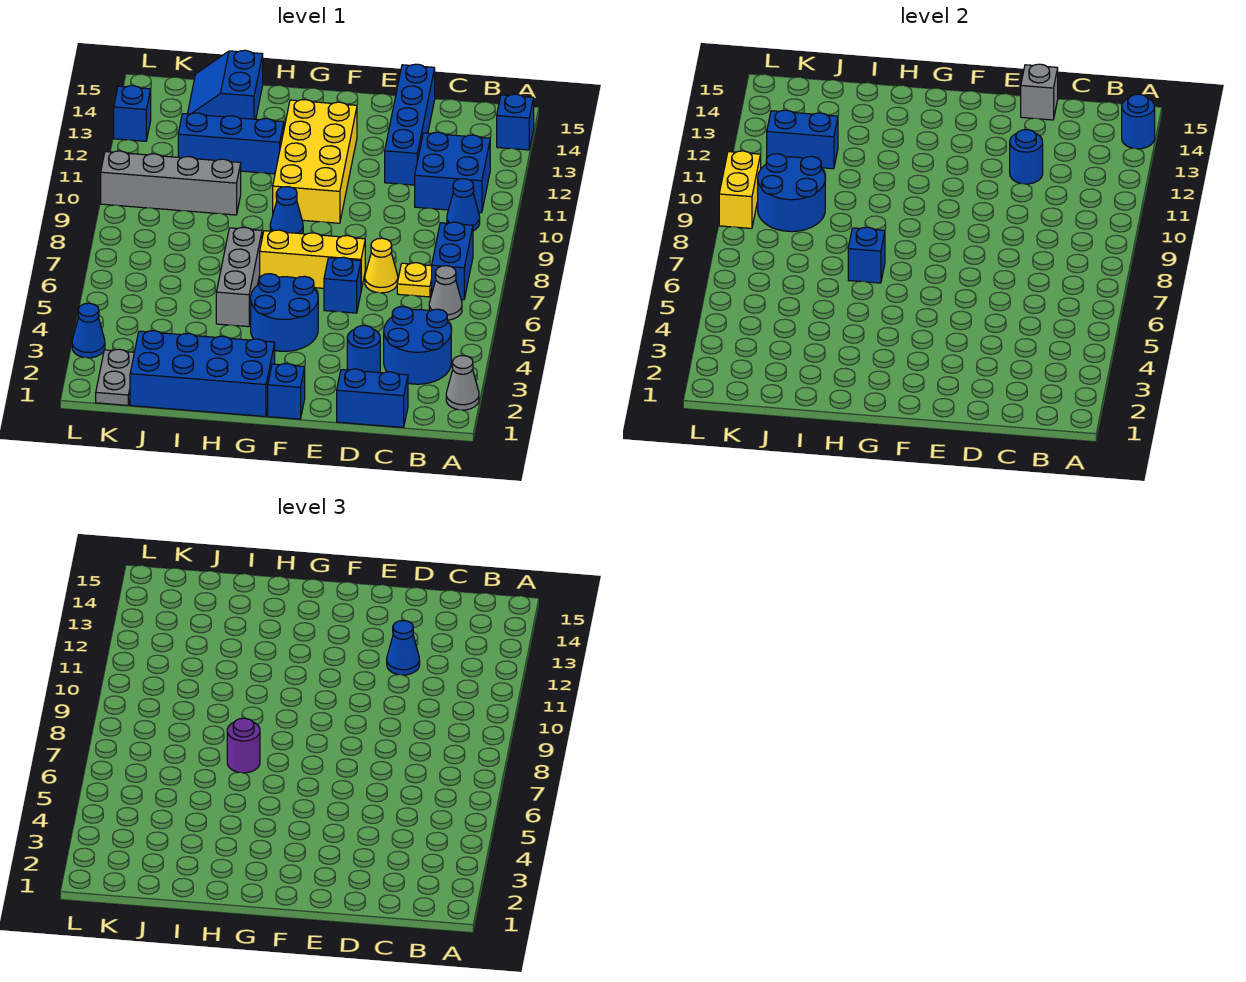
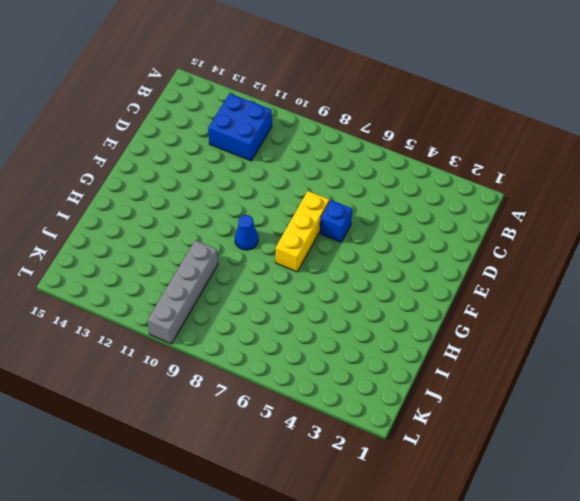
none -> grey cone A2 level 1
none -> blue brick A14 level 1
none -> blue round brick B3:C4 level 1
none -> grey cone B6 level 1

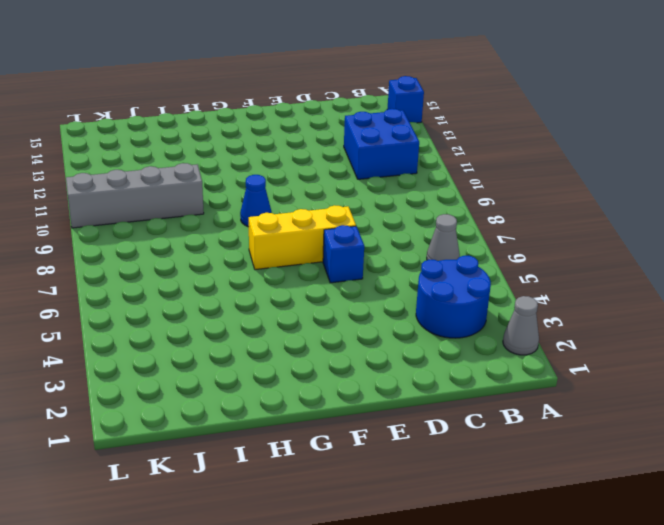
none -> blue brick B7:B8 level 1
none -> blue cone B10 level 1
none -> blue brick C1:D1 level 1
none -> yellow plate C7 level 1

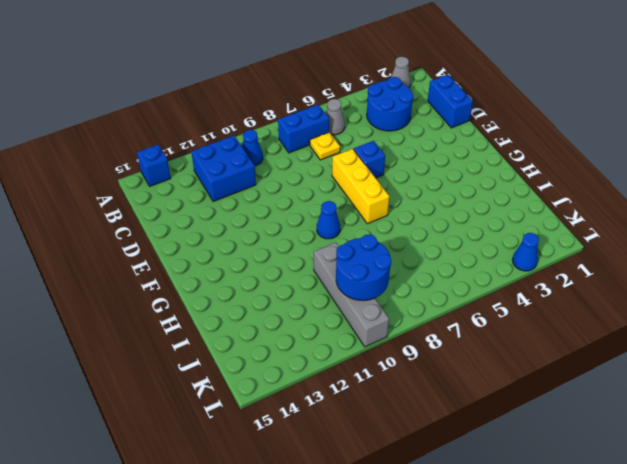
none -> blue round brick D3 level 1
none -> yellow cone D7 level 1
none -> blue brick D12:D15 level 1
none -> blue brick F1 level 1

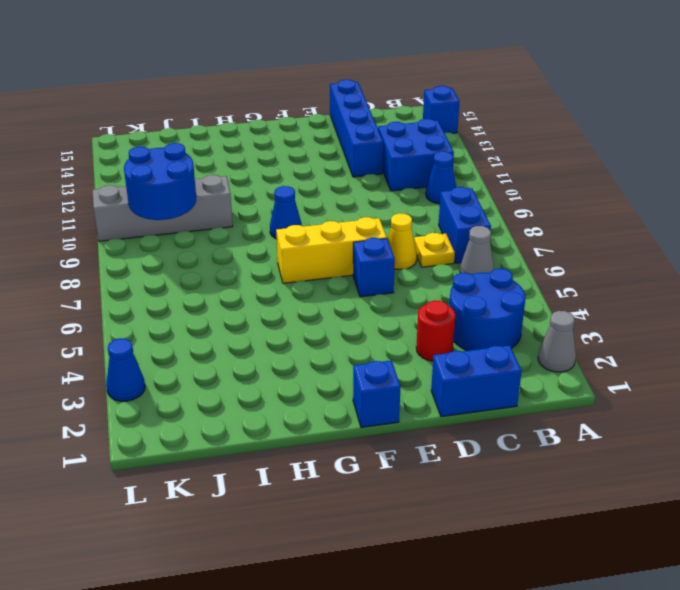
red round brick D3 level 1 -> blue round brick D3 level 1
none -> blue round brick F4:G5 level 1
none -> yellow brick F10:G13 level 1
none -> blue brick G1:J2 level 1
none -> grey brick H5:H7 level 1

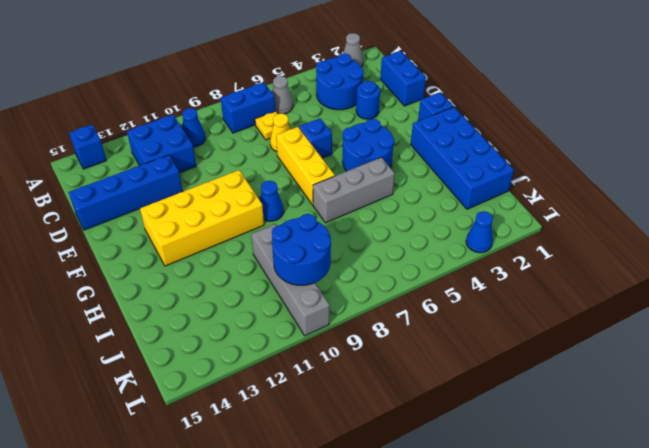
none -> blue brick H12:J12 level 1
none -> blue slope I14:J15 level 1 top I
none -> grey plate K1:K2 level 1
none -> blue brick L13 level 1

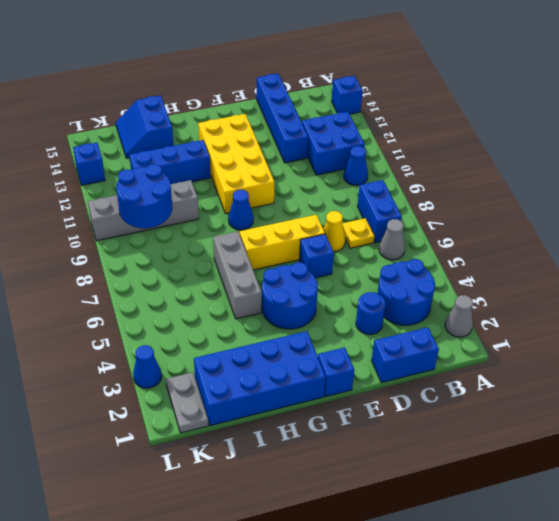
none -> blue round brick A14 level 2
none -> blue round brick D12 level 2
none -> grey brick D15 level 2
none -> blue brick H7 level 2

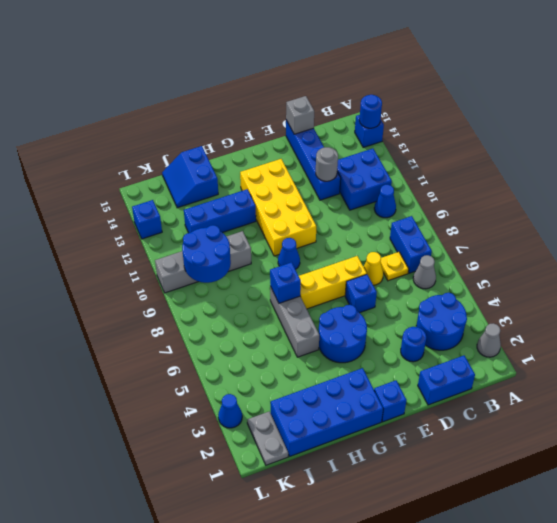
grey round brick D12 level 2 -> blue round brick D12 level 2
none -> blue brick J12:K12 level 2
none -> yellow brick L9:L10 level 2
none -> blue cone D12 level 3
none -> purple round brick H7 level 3

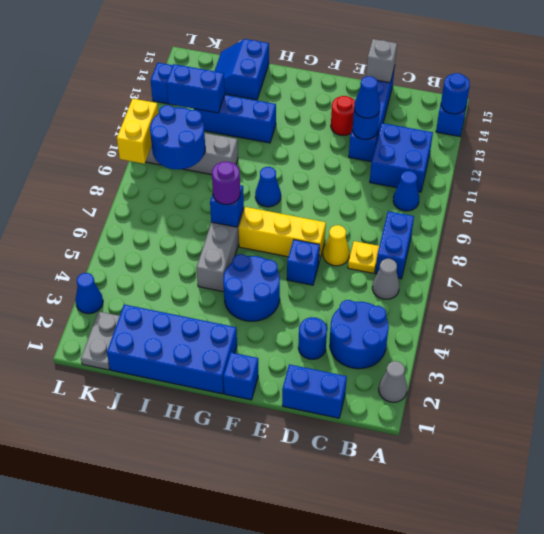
red round brick E13 level 1 -> none
none -> yellow brick F10:G13 level 1

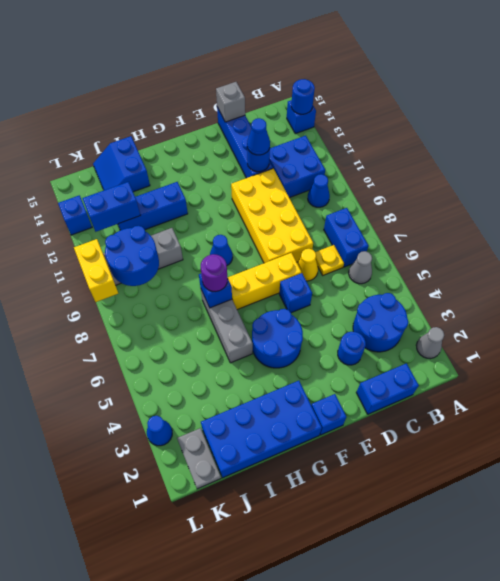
yellow brick D8:E11 level 1 -> yellow brick F10:G13 level 1

